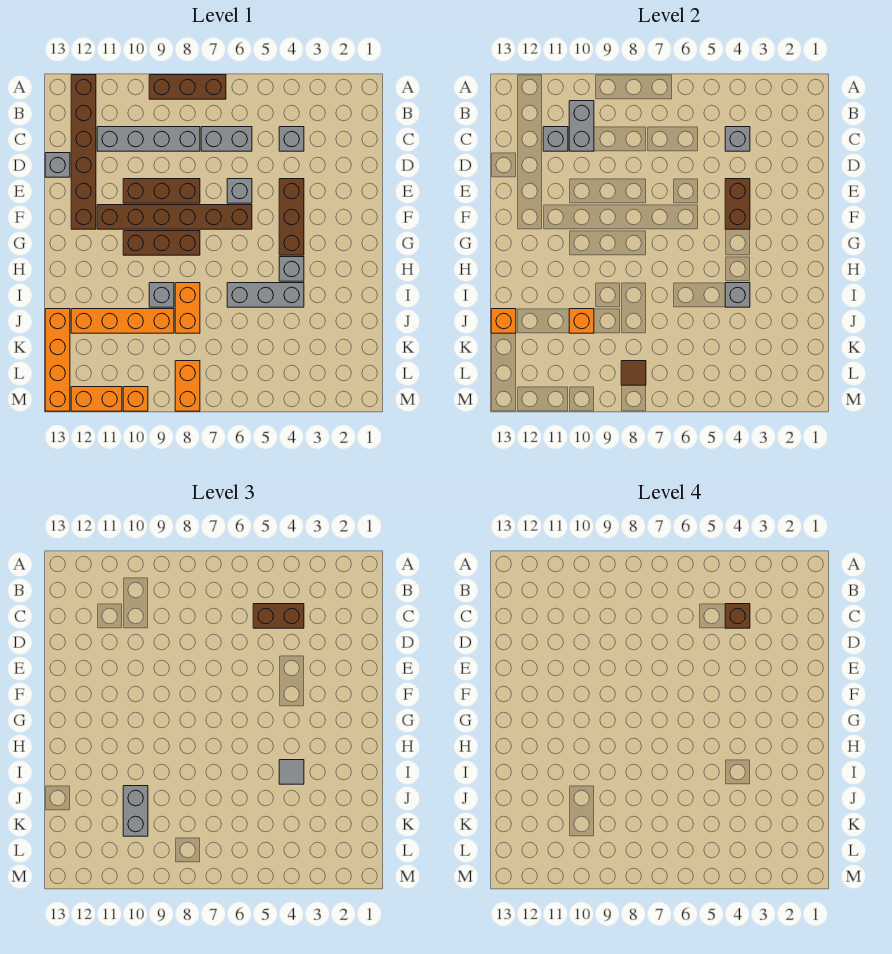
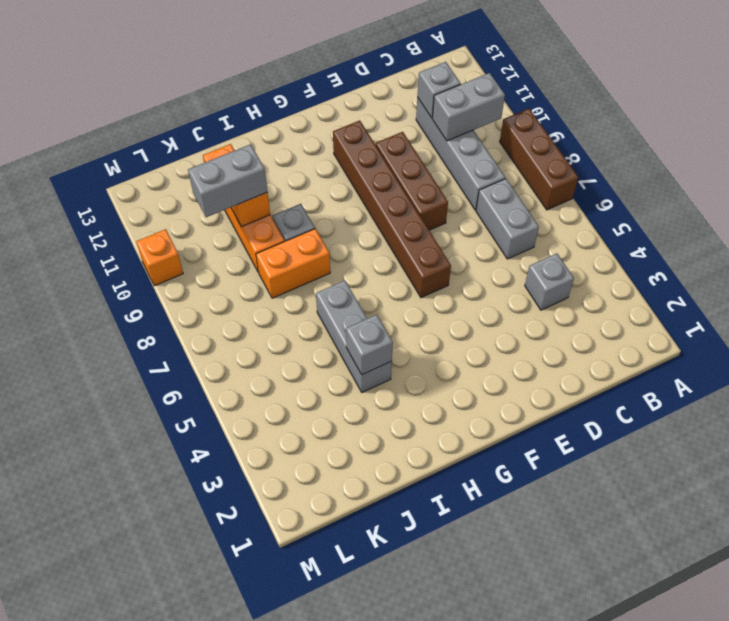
none -> brown brick A12:F12 level 1
none -> grey brick D13 level 1
none -> brown brick E4:G4 level 1
none -> grey brick E6 level 1

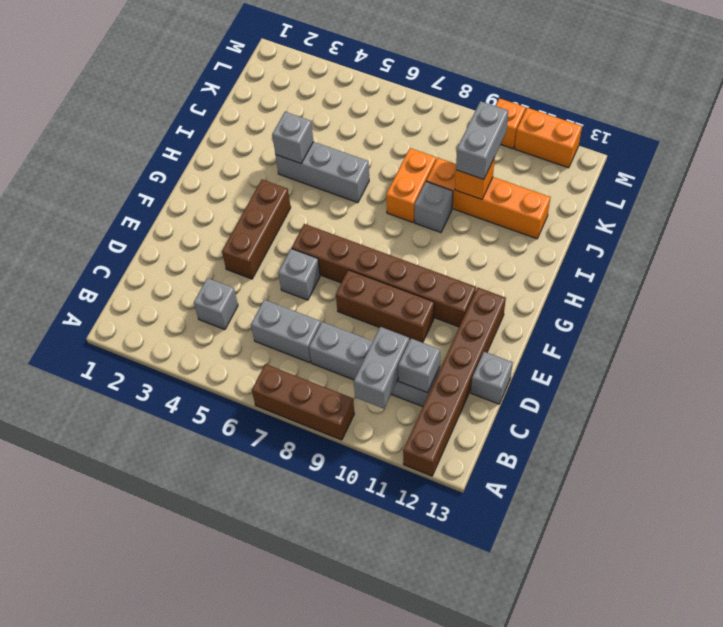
none -> brown brick G8:G10 level 1
none -> grey brick H4 level 1
none -> orange brick J13:M13 level 1
none -> orange brick L8:M8 level 1

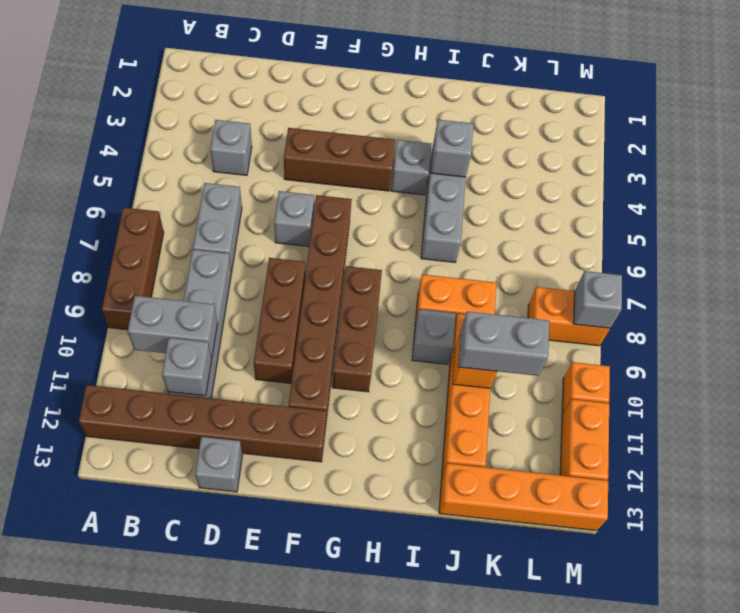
grey brick M8 level 2 -> grey brick C4 level 2
none -> brown brick E4:F4 level 2
none -> orange brick J13 level 2
none -> brown tile L8 level 2
none -> brown brick C4:C5 level 3

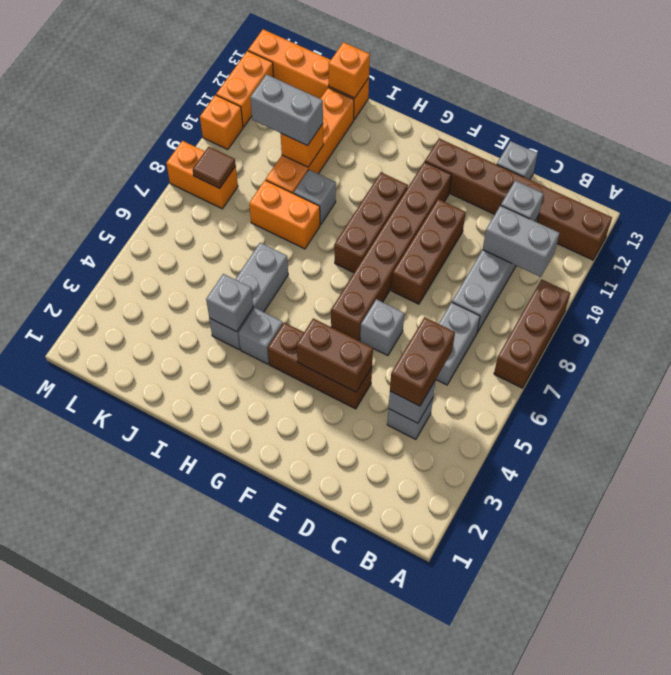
none -> grey tile I4 level 3
none -> brown brick C4 level 4

